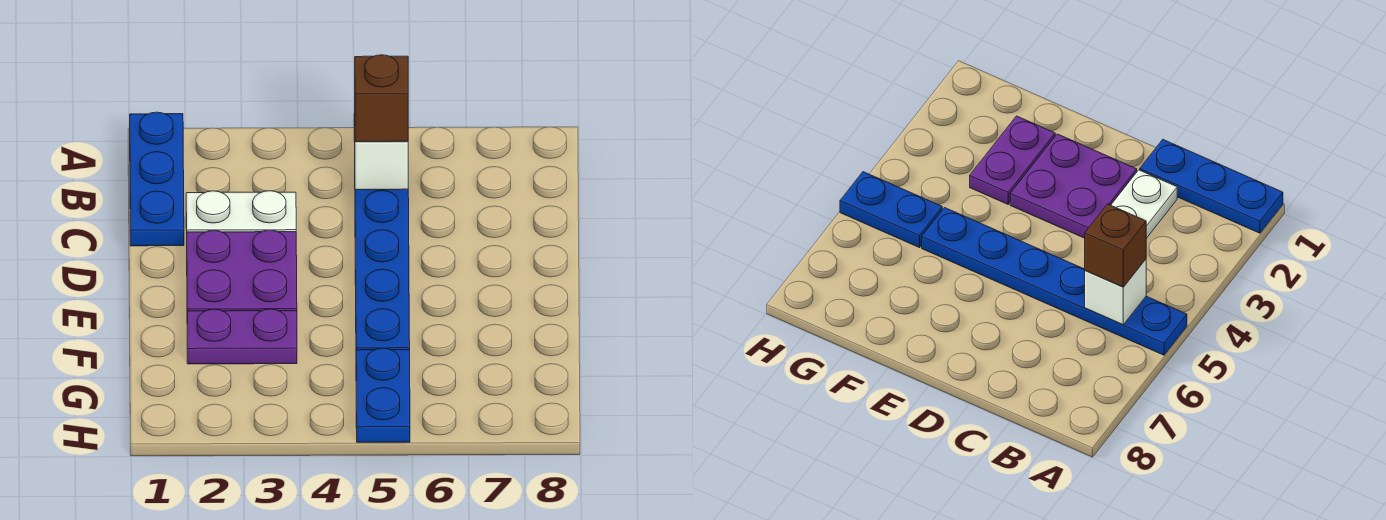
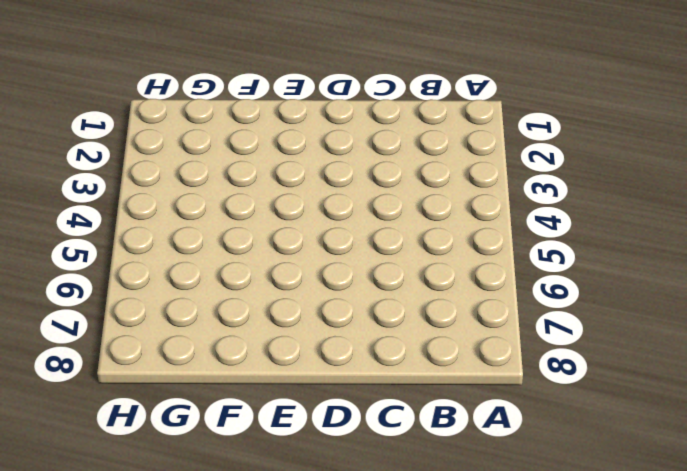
none -> blue plate A1:C1 level 1
none -> blue plate A5:F5 level 1

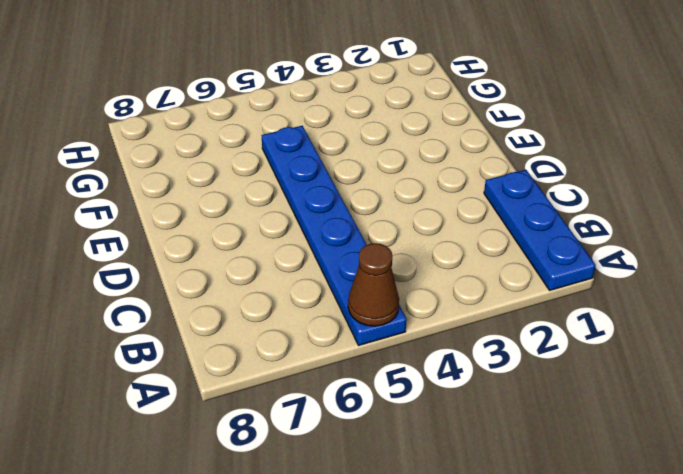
brown cone A5 level 2 -> none
none -> white plate C2:C3 level 1
none -> purple plate D2:E3 level 1

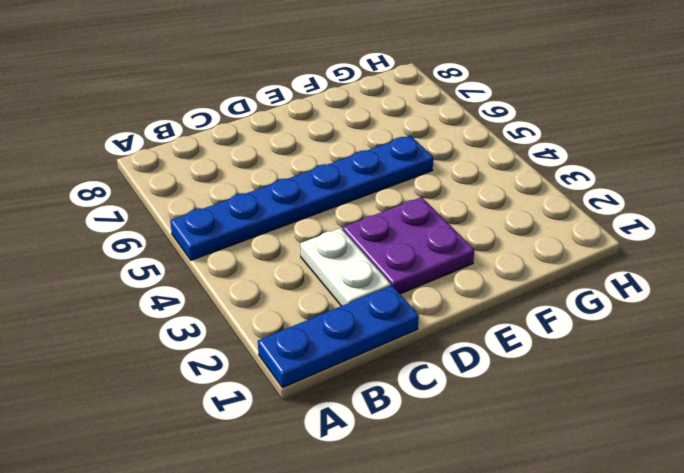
none -> purple plate F2:F3 level 1
none -> blue plate G5:H5 level 1

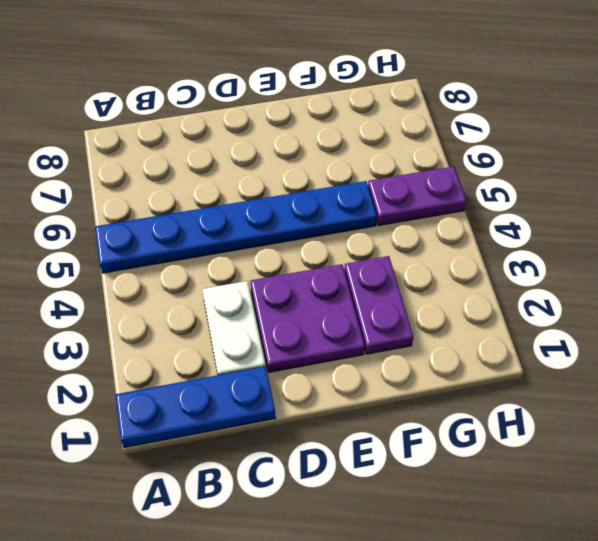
purple plate G5:H5 level 1 -> blue plate G5:H5 level 1
none -> white brick B5 level 2
none -> brown brick B5 level 3

